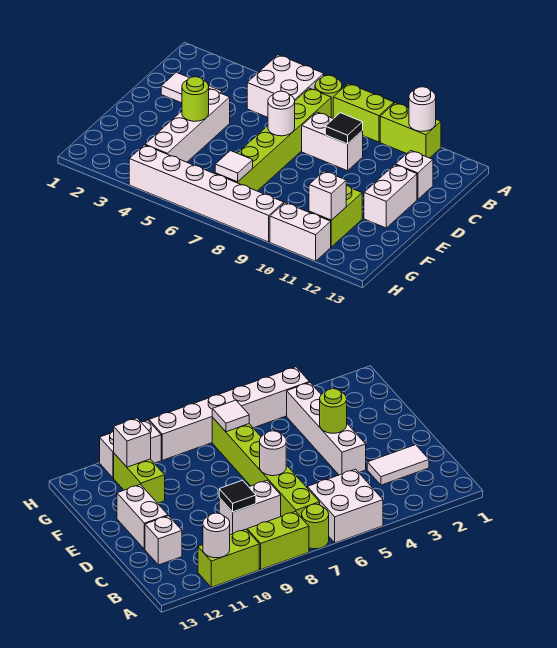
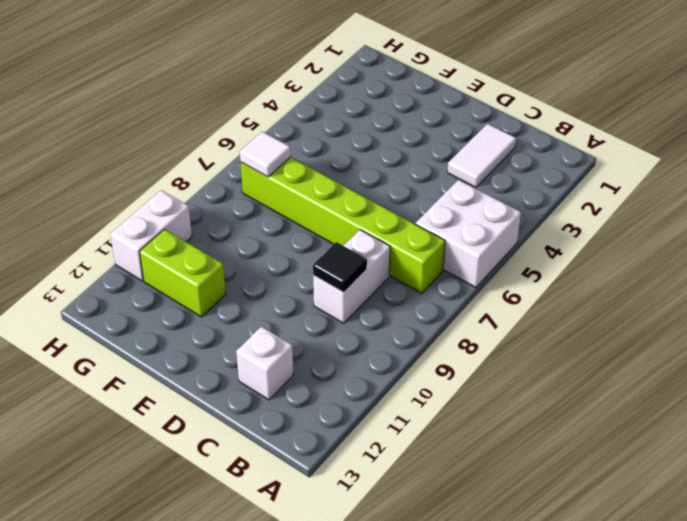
none -> lime round brick A7 level 1
none -> lime brick A8:A9 level 1
none -> lime brick A10:A11 level 1

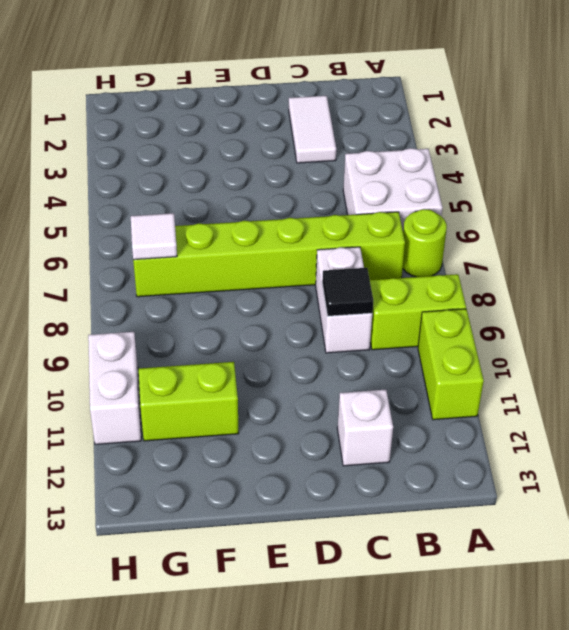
lime brick A9:B9 level 1 -> lime brick A8:A9 level 1
none -> white brick D4:G4 level 1
none -> white brick D12:E12 level 1
none -> white brick H4:H9 level 1

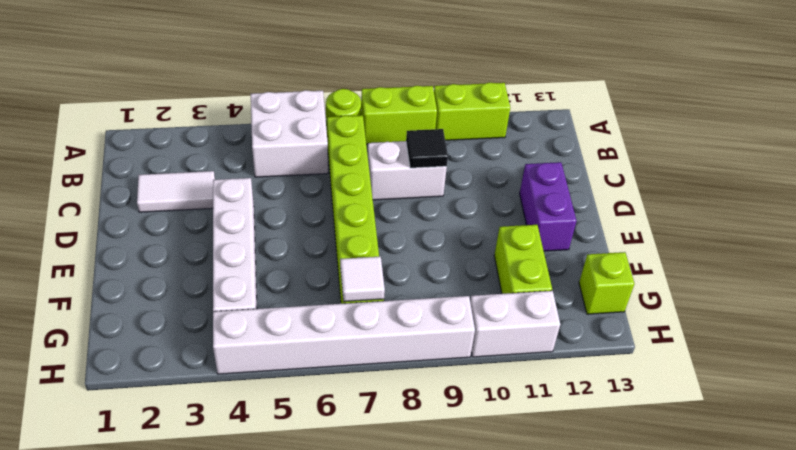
purple brick D12:E12 level 1 -> white brick D12:E12 level 1
lime brick G13 level 1 -> none
none -> white brick C12 level 1
none -> white round brick A11 level 2
none -> white round brick D7 level 2

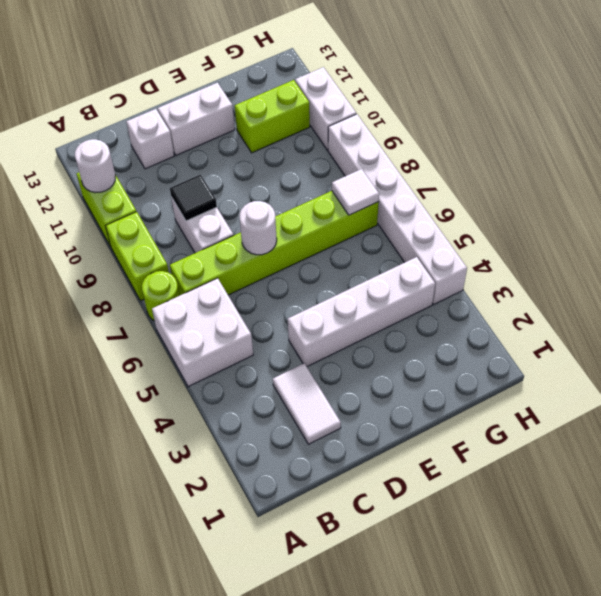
none -> lime round brick E4 level 2
none -> white brick G11 level 2

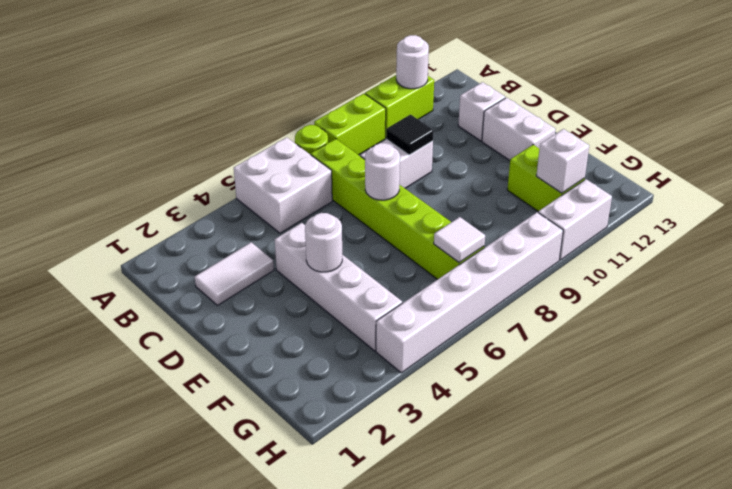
white round brick E4 level 2 -> lime round brick E4 level 2

